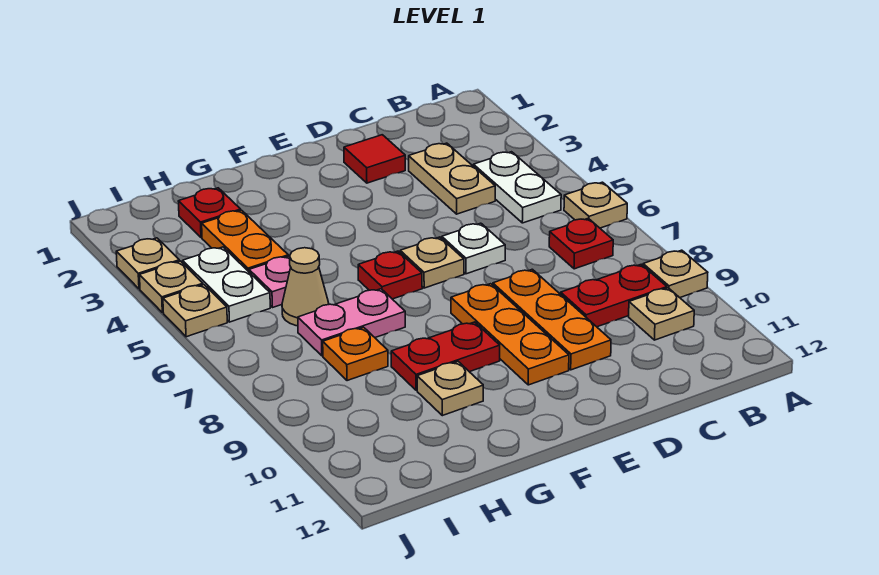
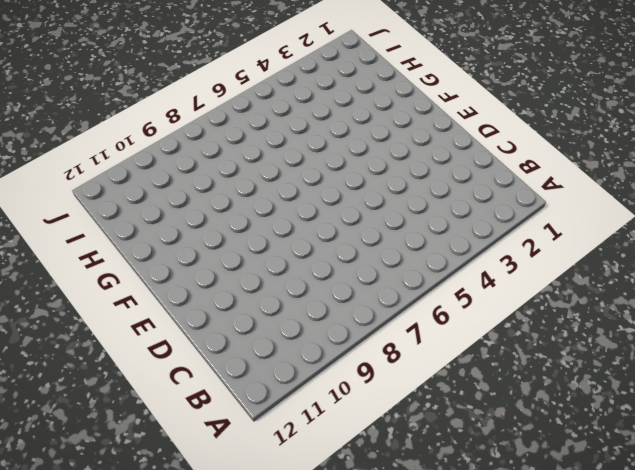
none -> tan plate A6 level 1
none -> tan plate A9 level 1
none -> white plate B4:B5 level 1

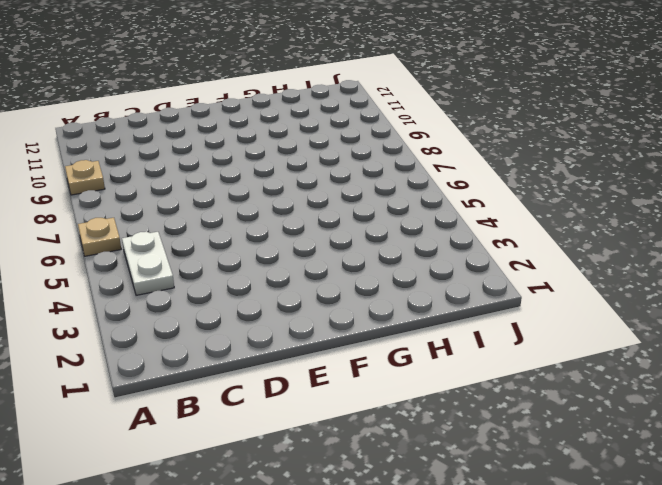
none -> red plate B7 level 1
none -> red plate B9:C9 level 1
none -> tan plate B10 level 1

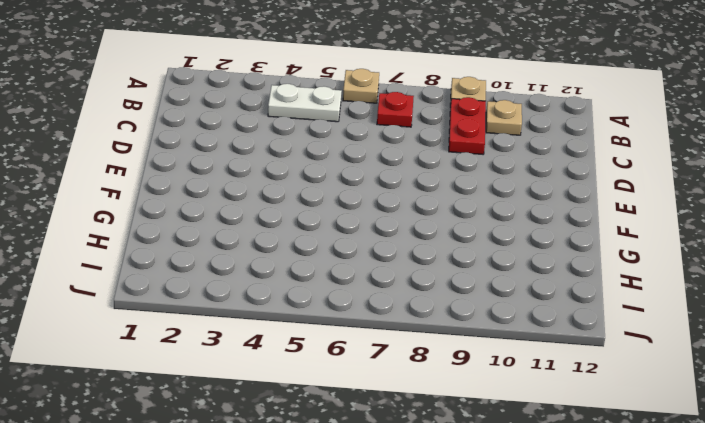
none -> tan plate C3:C4 level 1
none -> red tile D2 level 1
none -> white plate D6 level 1

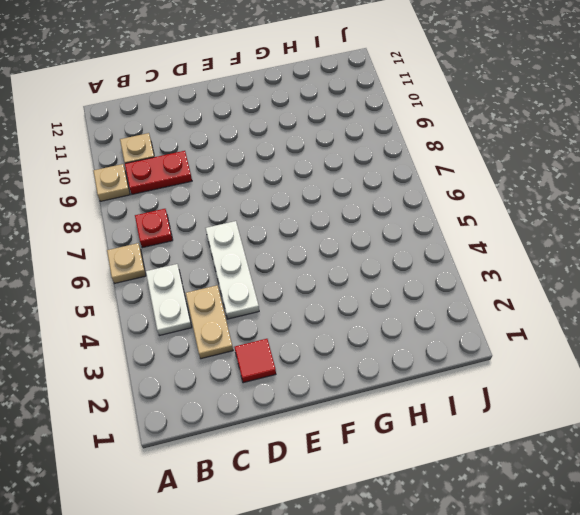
white plate D4:D6 level 1 -> white plate D6 level 1
none -> orange plate D8:D10 level 1
none -> tan plate E6 level 1
none -> orange plate E8:E10 level 1

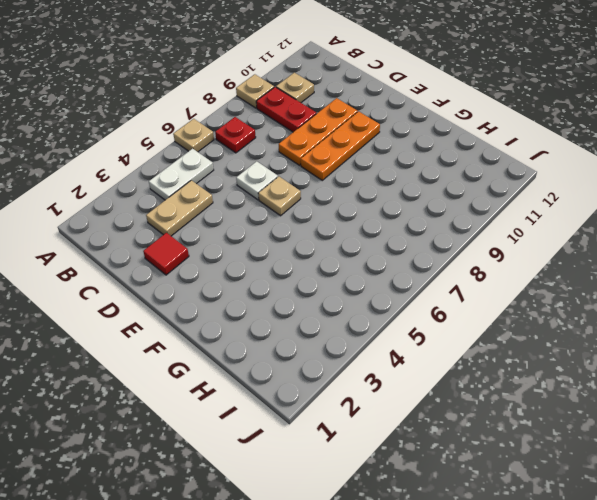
none -> red plate F6 level 1
none -> red plate F9:G9 level 1
none -> pink plate G7:H7 level 1

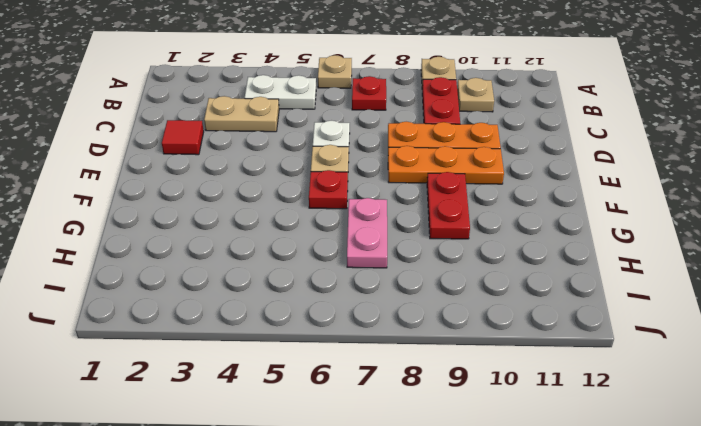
none -> tan plate G10 level 1
none -> red plate H2 level 1
none -> orange plate H3:H4 level 1

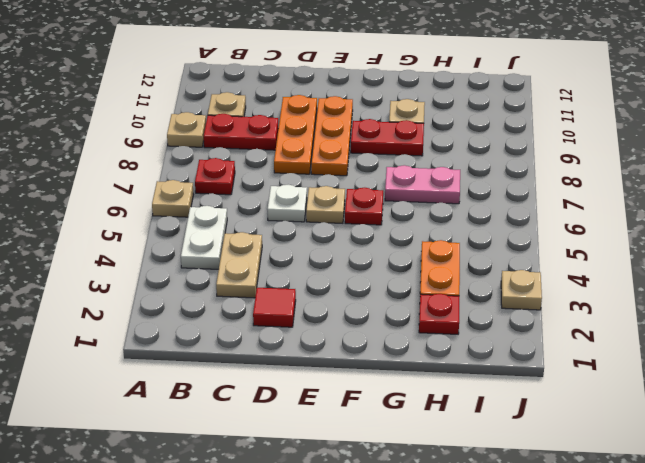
none -> pink plate H5 level 1
none -> tan cone H6 level 1
none -> orange plate H8 level 1

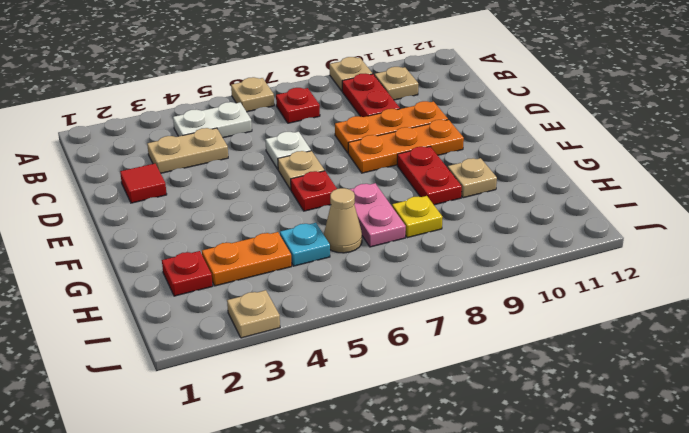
cyan plate H5 level 1 -> pink plate H5 level 1
yellow plate H8 level 1 -> orange plate H8 level 1
none -> white plate I4:I5 level 1
none -> tan plate J4 level 1
none -> tan plate J5 level 1

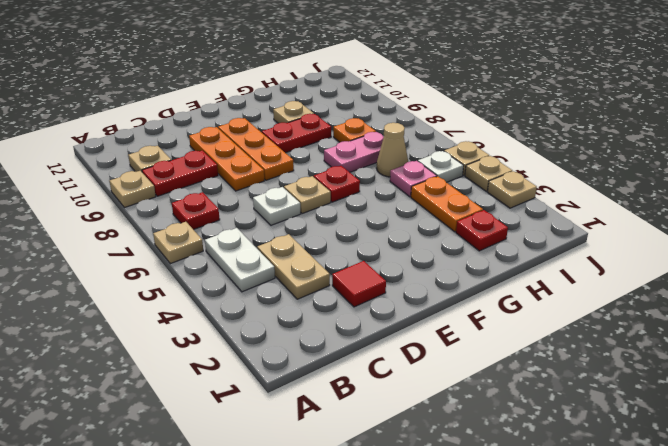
white plate I5 level 1 -> white plate I4:I5 level 1

